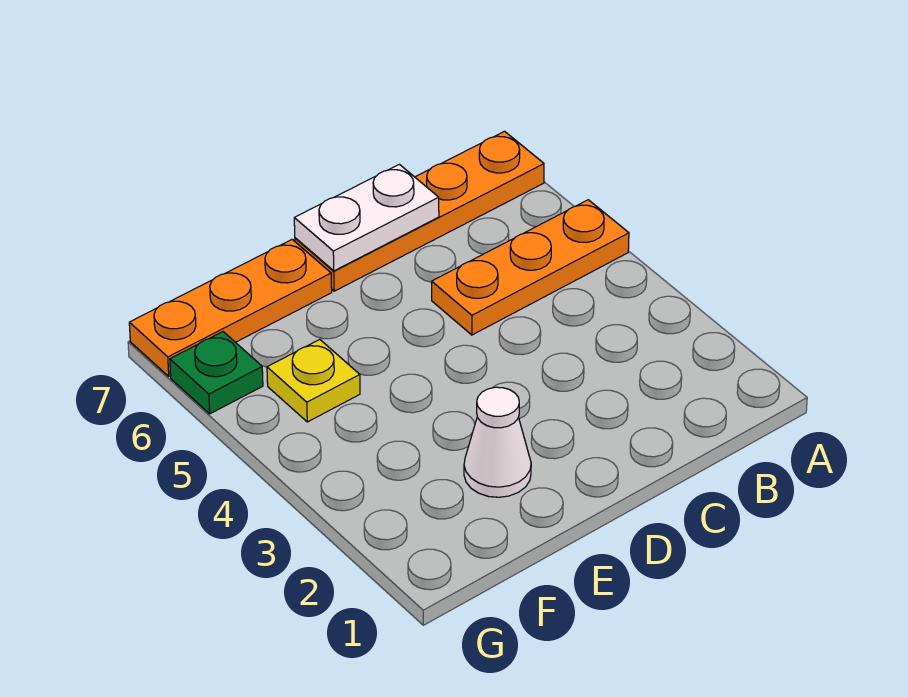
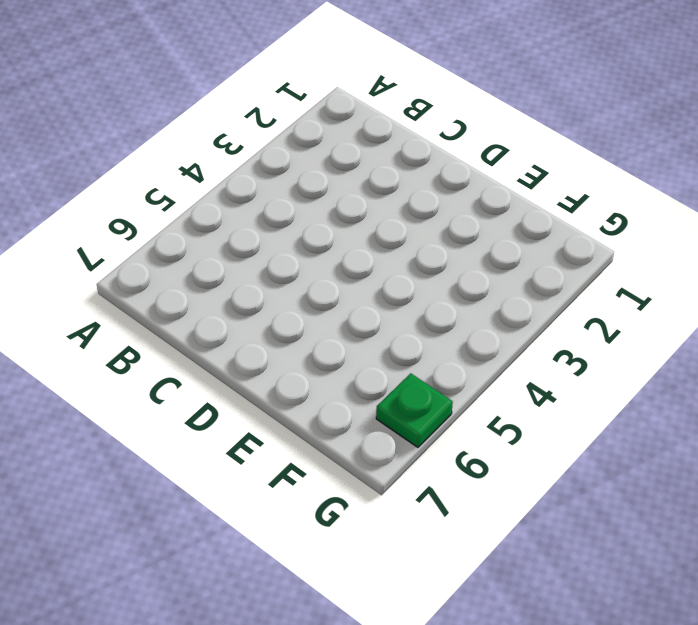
none -> orange plate A5:C5 level 1
none -> orange plate A7:D7 level 1

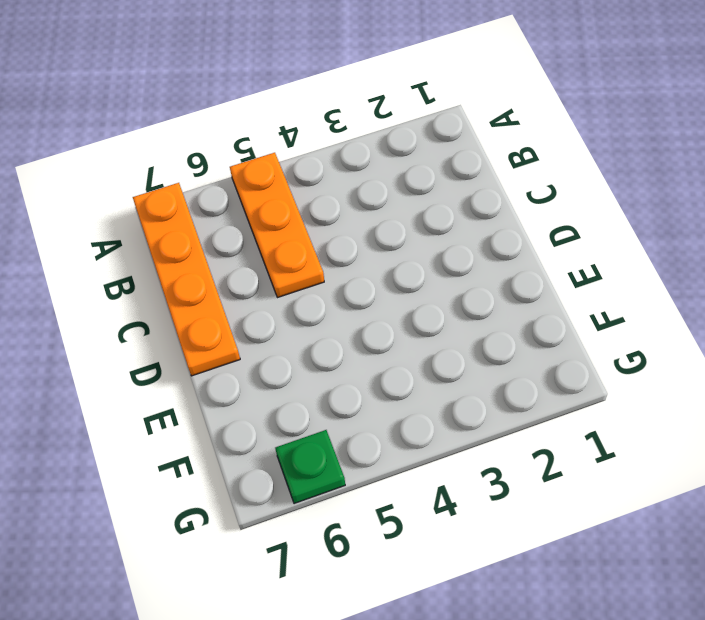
none -> white cone E2 level 1
none -> orange plate E7:G7 level 1

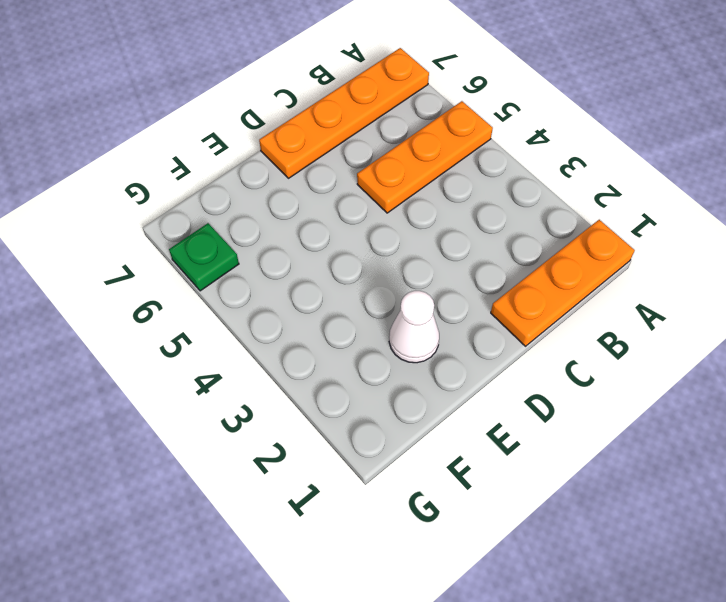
orange plate A1:C1 level 1 -> orange plate E7:G7 level 1
none -> yellow plate F5 level 1
none -> white plate C7:D7 level 2

